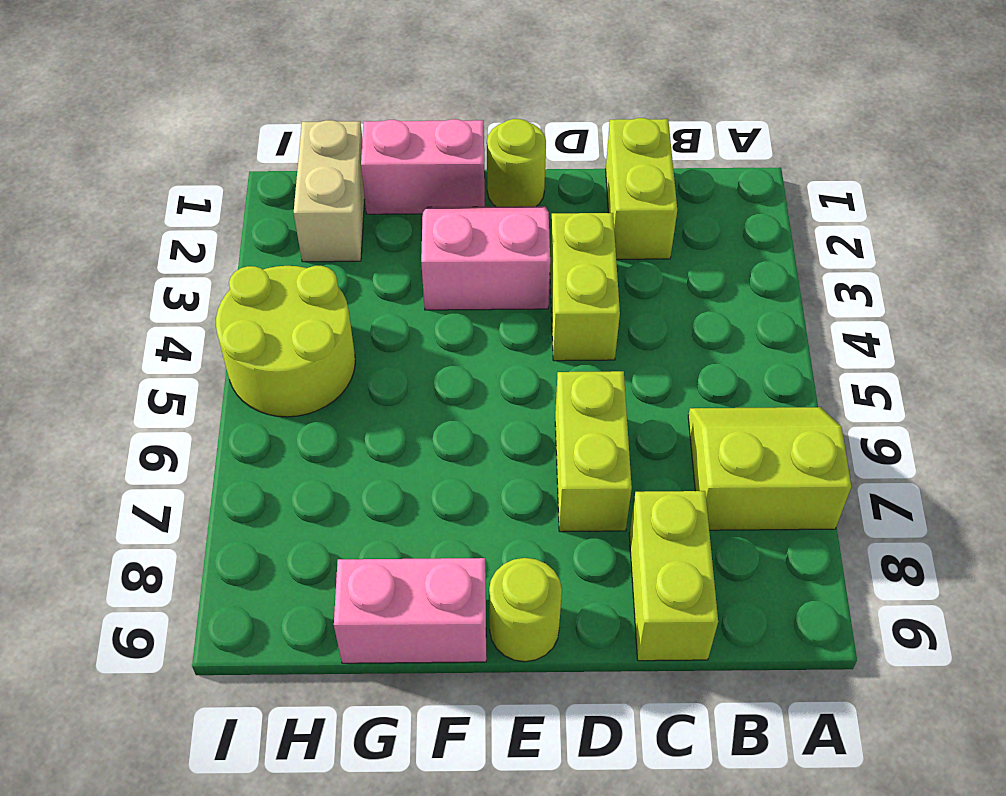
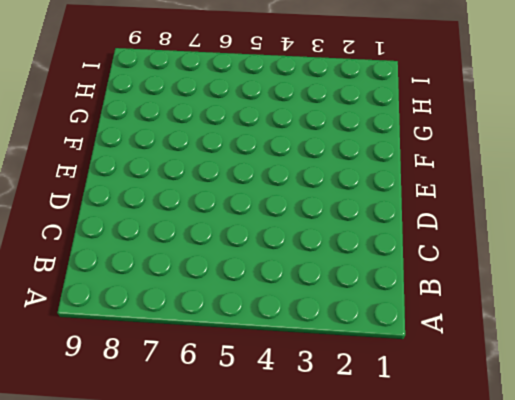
none -> lime slope A6:B7 level 1 top 7
none -> lime brick C1:C2 level 1
none -> lime brick C8:C9 level 1

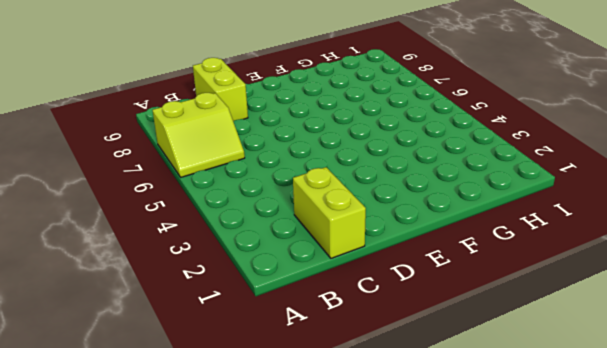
none -> lime brick D3:D4 level 1
none -> lime brick D6:D7 level 1
none -> lime round brick E1 level 1

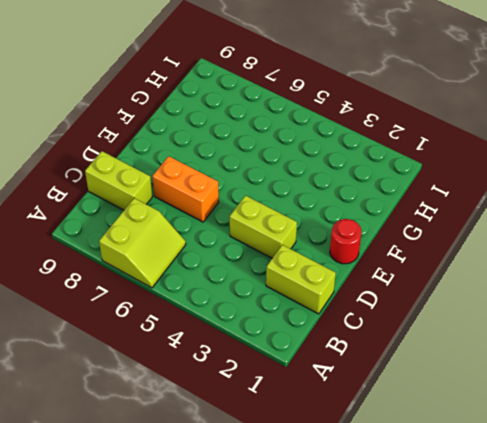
orange brick D6:D7 level 1 -> lime brick D6:D7 level 1
red round brick E1 level 1 -> lime round brick E1 level 1
none -> pink slope E2:F3 level 1 top 3
none -> lime round brick E9 level 1
none -> pink brick F1:G1 level 1

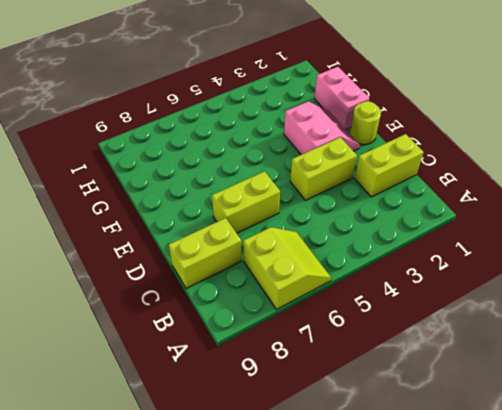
none -> lime round brick E9 level 1
none -> pink brick F9:G9 level 1
none -> tan brick H1:H2 level 1

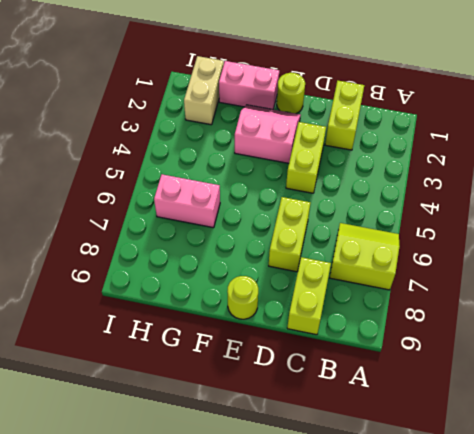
pink brick G6:H6 level 1 -> pink brick F9:G9 level 1
none -> lime round brick H4:I5 level 1

